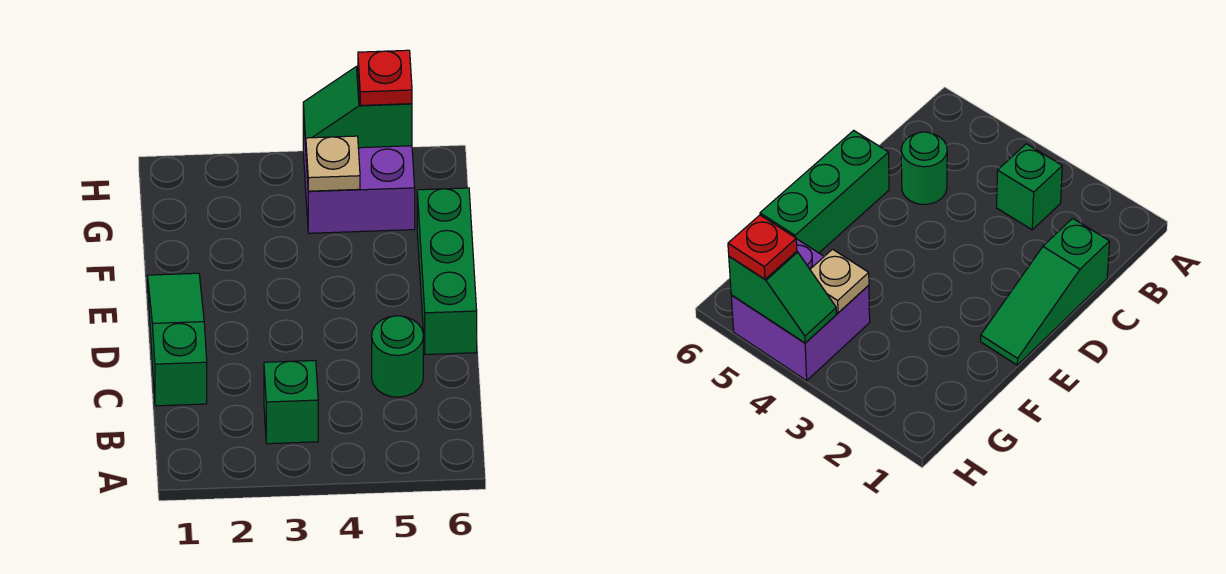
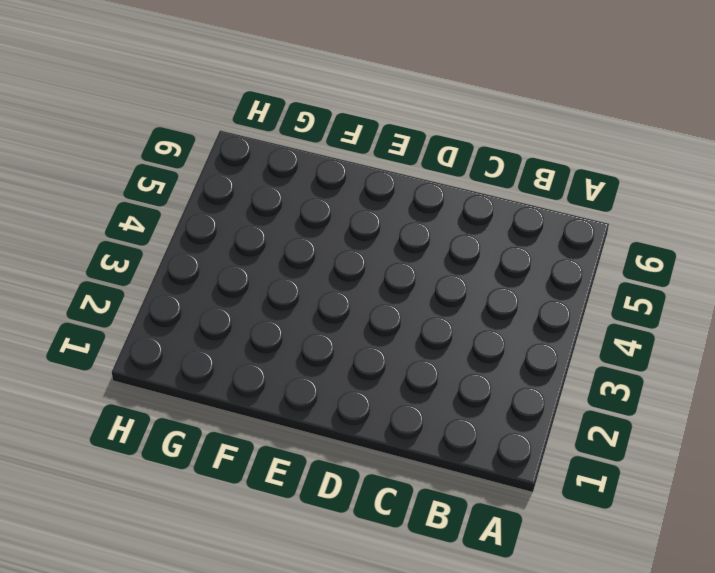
none -> green brick B3 level 1
none -> green slope C1:E1 level 1 top C

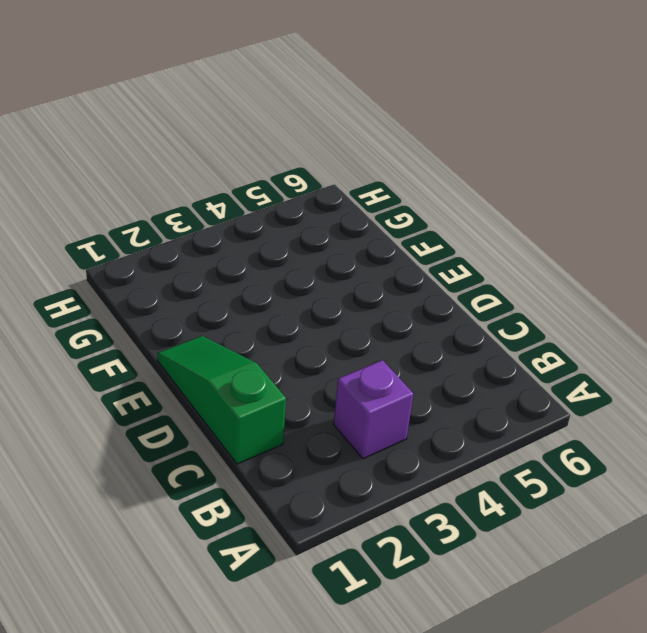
purple brick B3 level 1 -> green brick B3 level 1
none -> green round brick C5 level 1
none -> green brick D6:F6 level 1

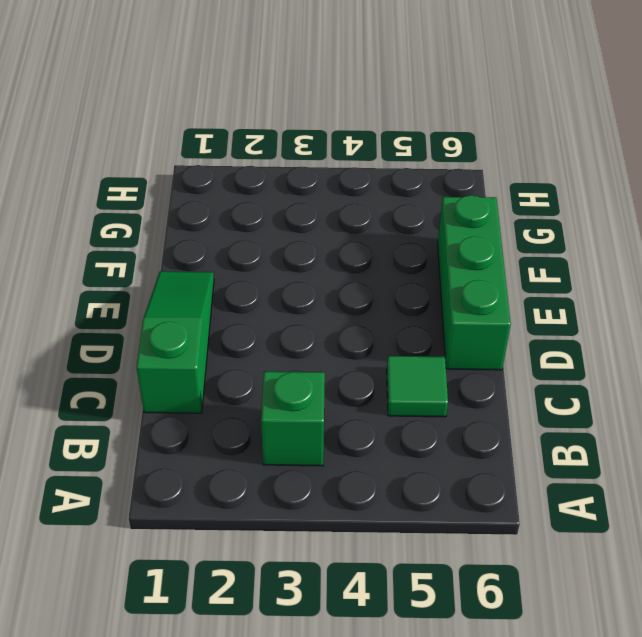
green tile C5 level 1 -> green round brick C5 level 1
none -> purple brick G4:H5 level 1
none -> tan plate G4 level 2

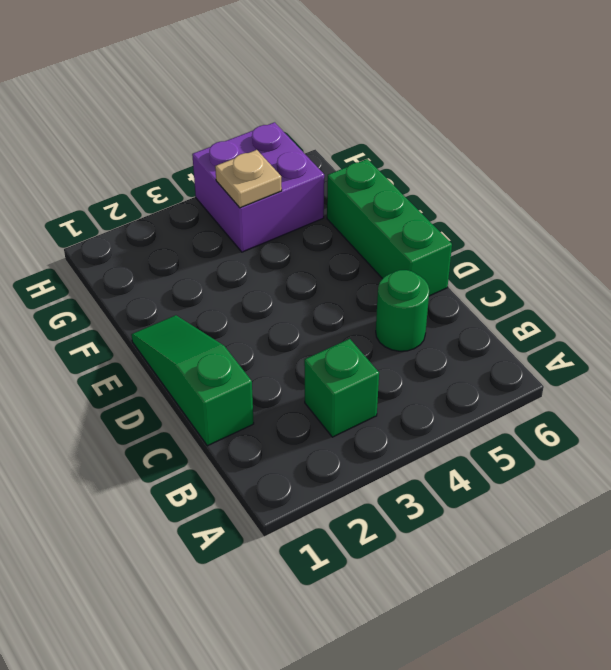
none -> green slope H4:H5 level 2 top 5
none -> red plate H5 level 3

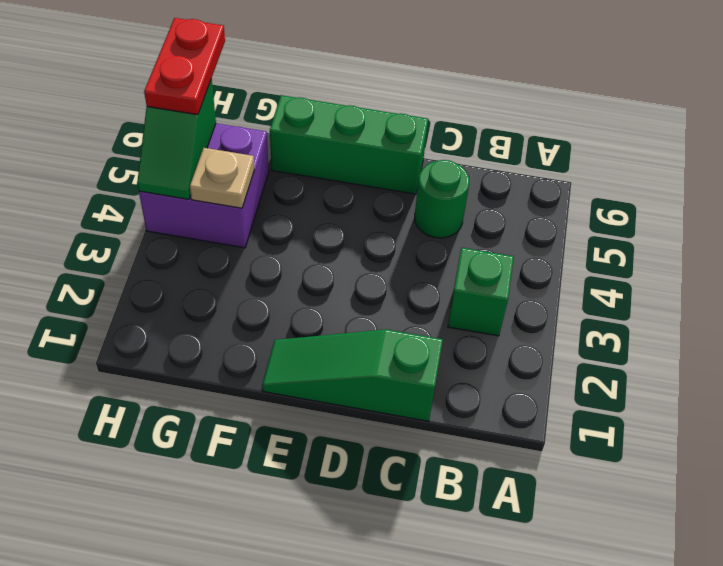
red plate H5:H6 level 3 -> red plate H5 level 3

